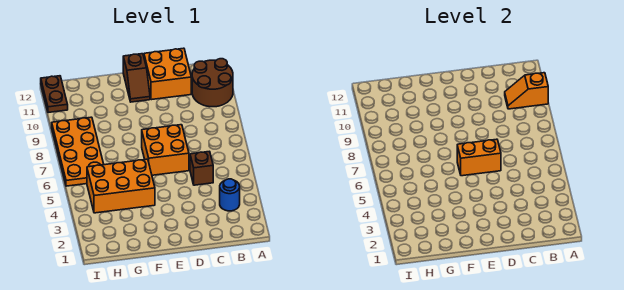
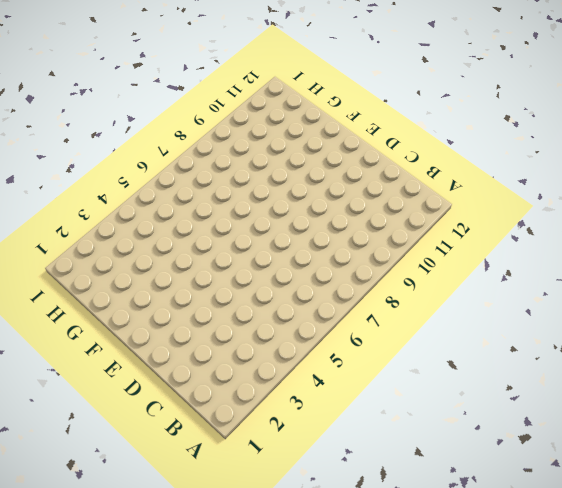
none -> brown round brick A10:B11 level 1
none -> blue round brick B3 level 1

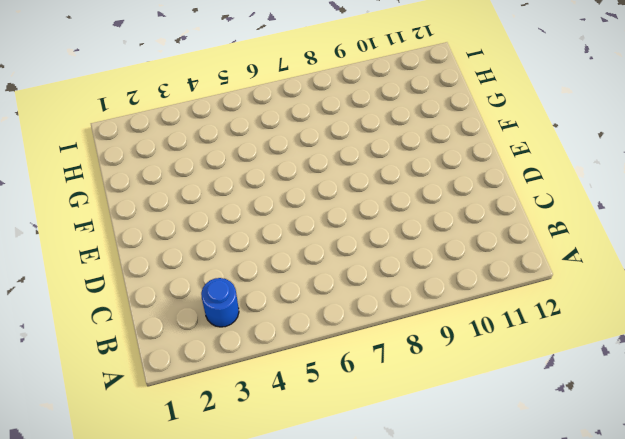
none -> brown round brick A10:B11 level 1
none -> brown brick C5 level 1

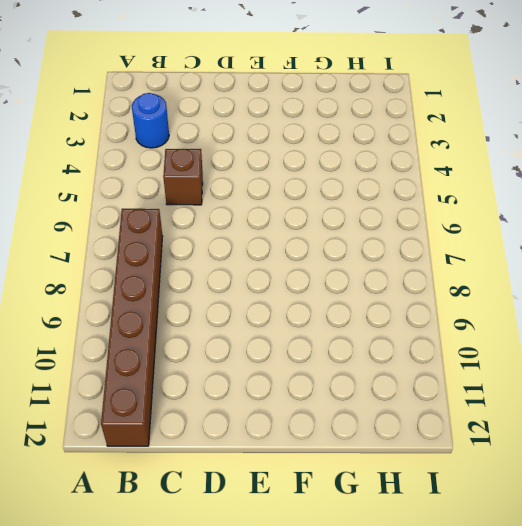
brown brick B7:B12 level 1 -> brown round brick A10:B11 level 1
none -> orange brick C11:D12 level 1
none -> orange brick D6:E7 level 1

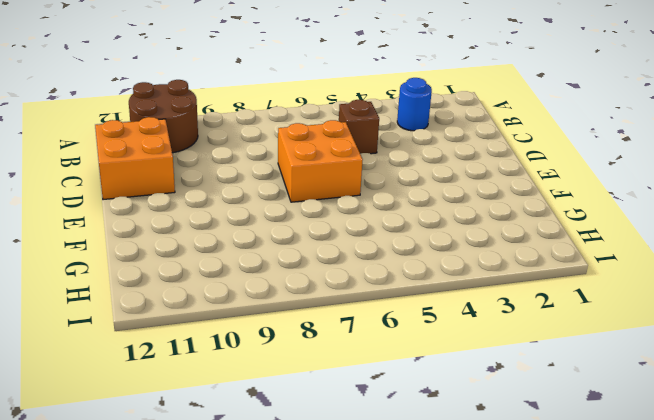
none -> brown slope E11:E12 level 1 top 12
none -> orange brick F4:H5 level 1

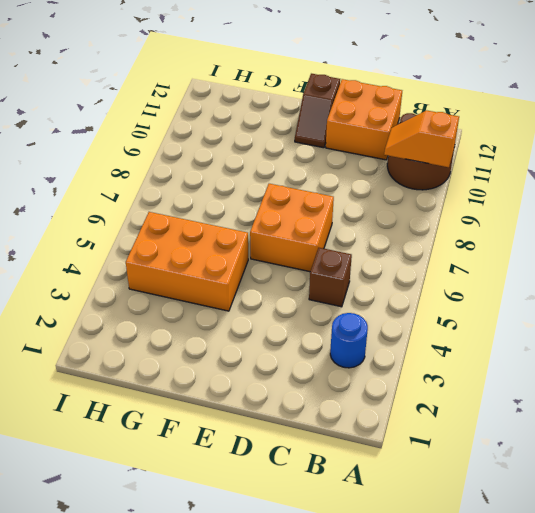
none -> orange plate H6:I9 level 1
none -> brown plate I11:I12 level 1

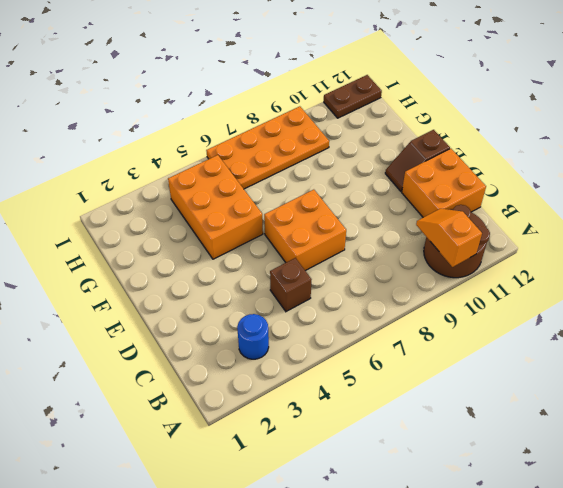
none -> orange brick D6:E6 level 2

